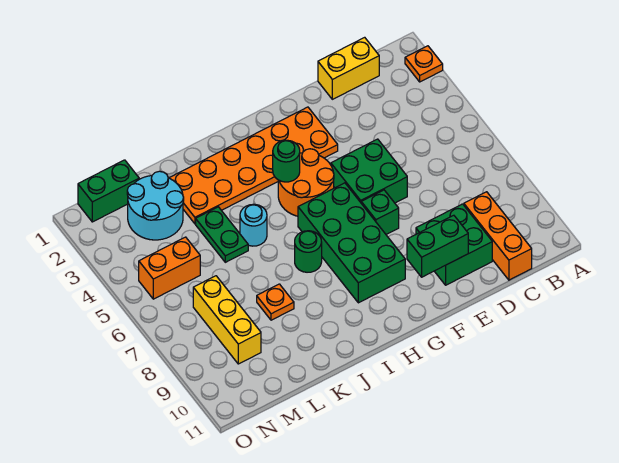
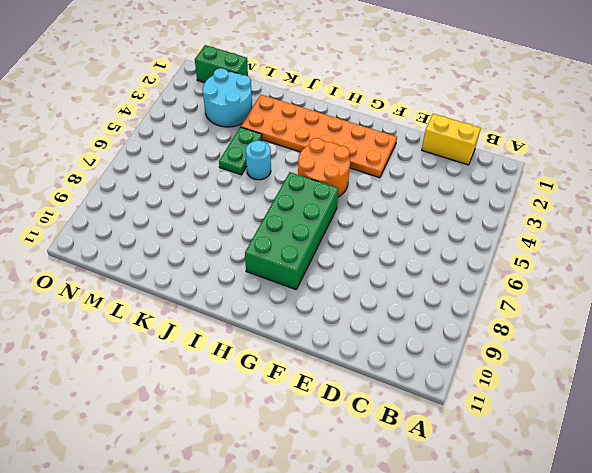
none -> orange plate A2 level 1
none -> orange brick C9:C11 level 1
none -> green brick D9:E10 level 1

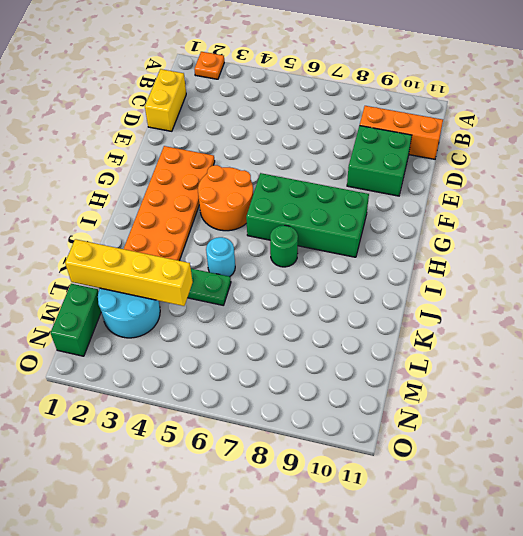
yellow brick L1:L4 level 2 -> none
none -> green brick E5:F6 level 1
none -> green brick F7 level 1
none -> orange plate K8 level 1

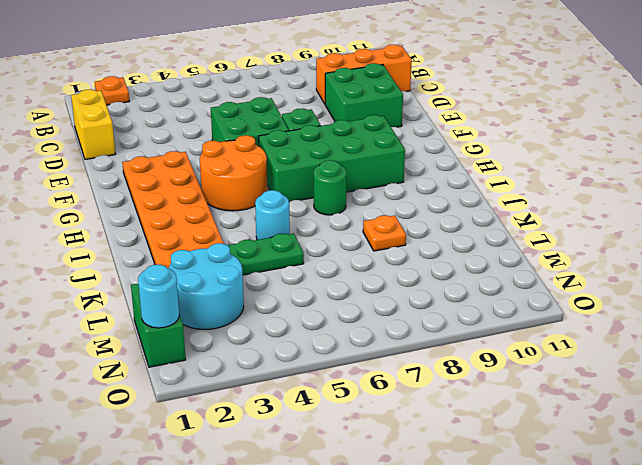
cyan round brick N1 level 2 -> none
none -> orange brick M5:N5 level 1
none -> yellow brick M7:M9 level 1
none -> green brick E10:F10 level 2

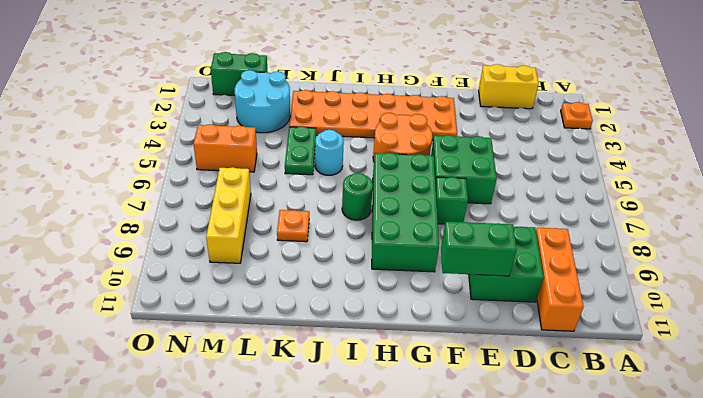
none -> green round brick H4 level 2

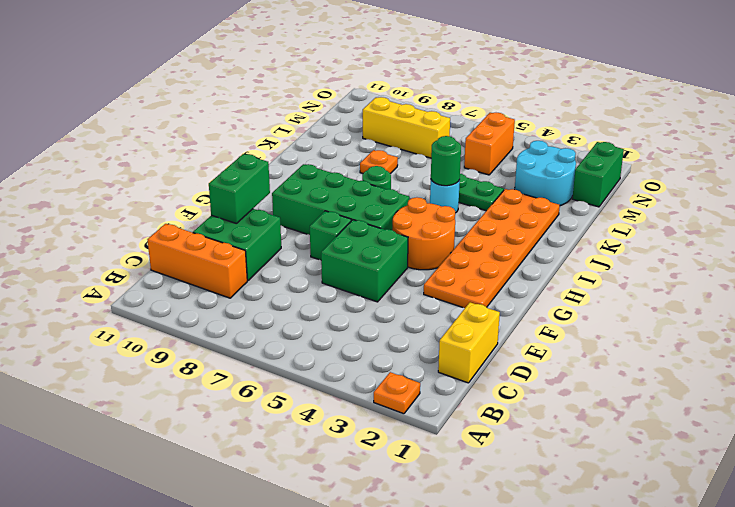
green round brick J5 level 2 -> green round brick H4 level 2

